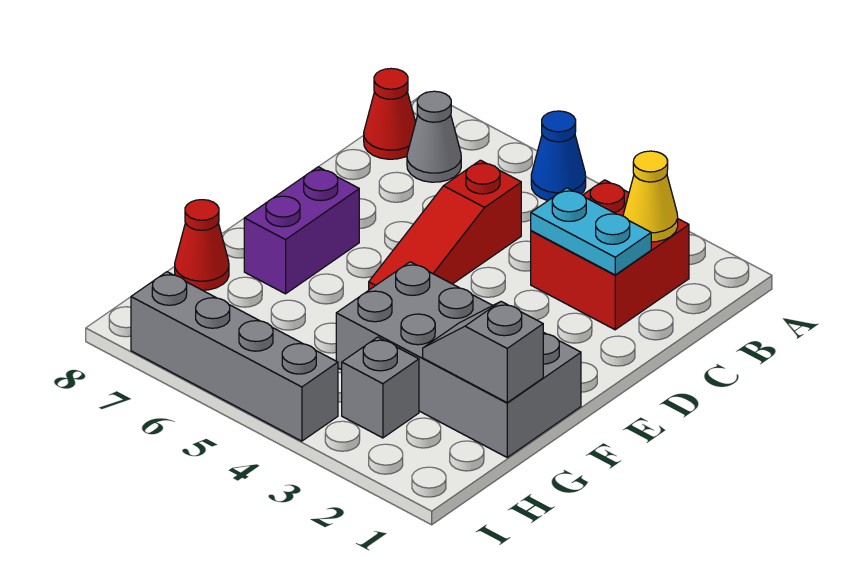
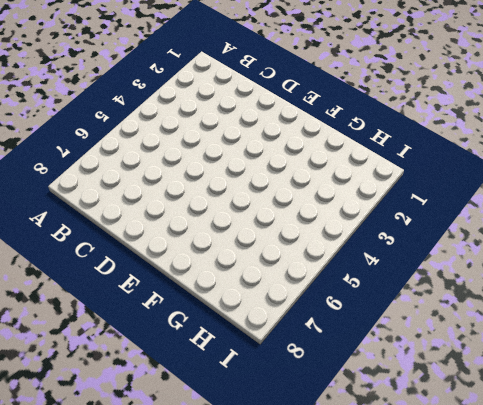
none -> blue cone A5 level 1
none -> red brick B2:C3 level 1
none -> grey cone B7 level 1

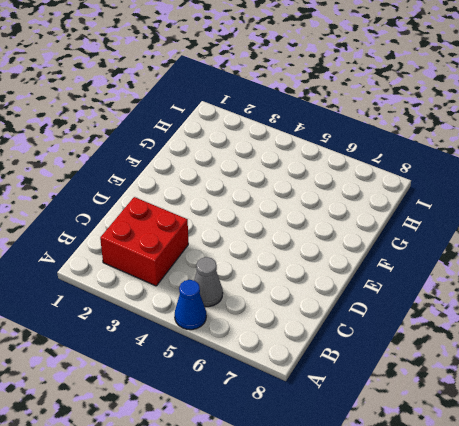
grey cone B5 level 1 -> grey cone B7 level 1
none -> red cone B8 level 1
none -> red slope C5:E5 level 1 top C
none -> purple brick E7:F7 level 1

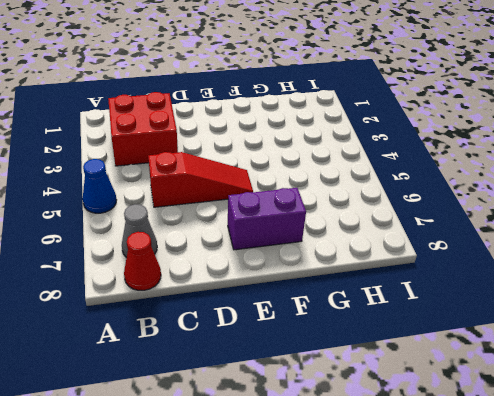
none -> grey brick F1:G4 level 1
none -> red cone G8 level 1
none -> grey brick H3 level 1

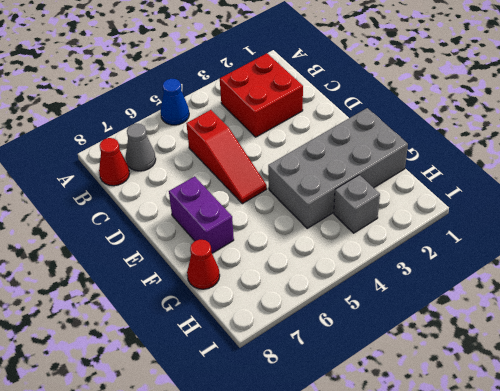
none -> grey brick I4:I7 level 1
none -> yellow cone B2 level 2
none -> cyan plate C2:C3 level 2

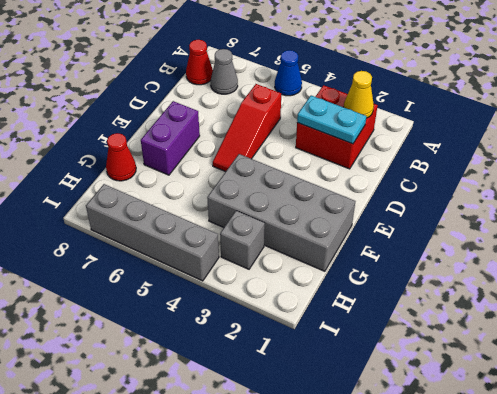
none -> grey slope G1:G2 level 2 top 1

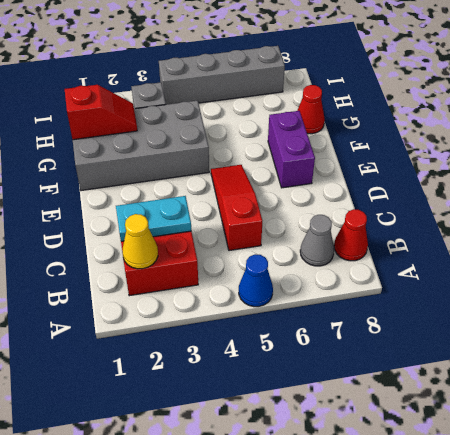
red slope G1:G2 level 2 top 1 -> grey slope G1:G2 level 2 top 1

